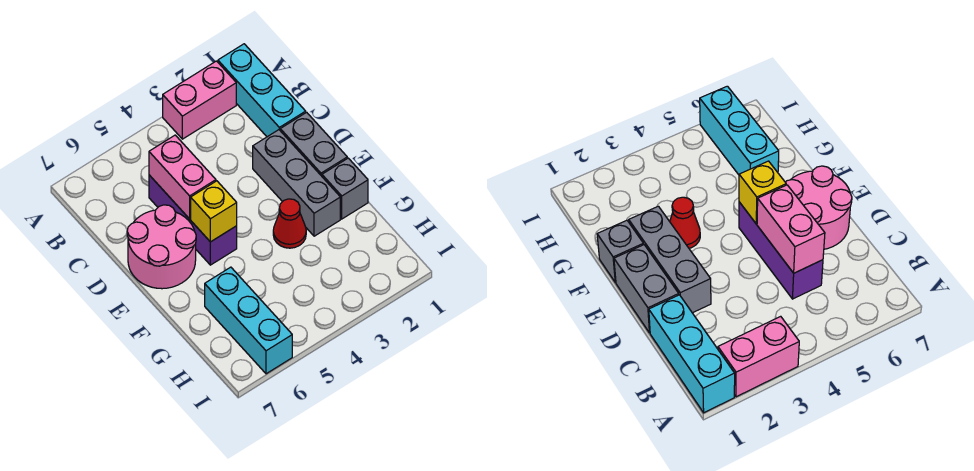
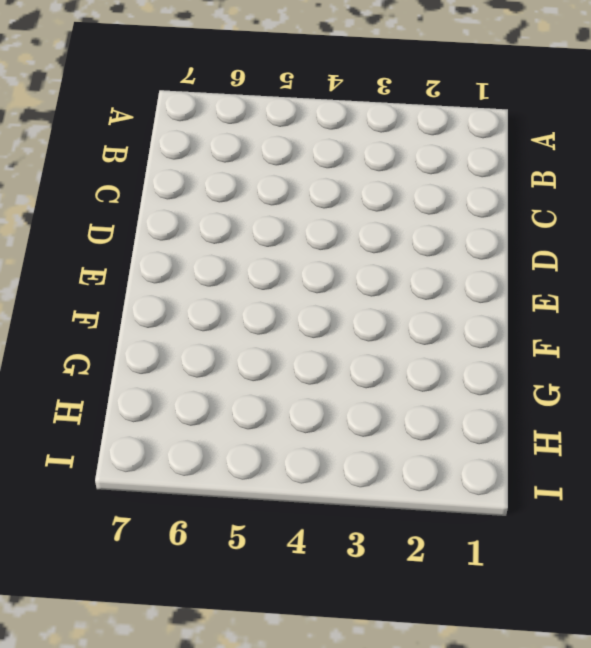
none -> cyan brick A1:C1 level 1
none -> pink brick A2:A3 level 1

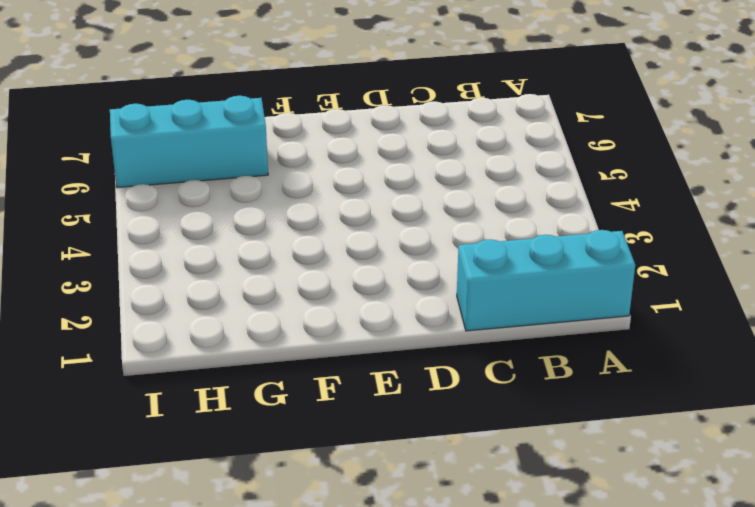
none -> pink brick A2:A3 level 1
none -> purple brick C5:E5 level 1

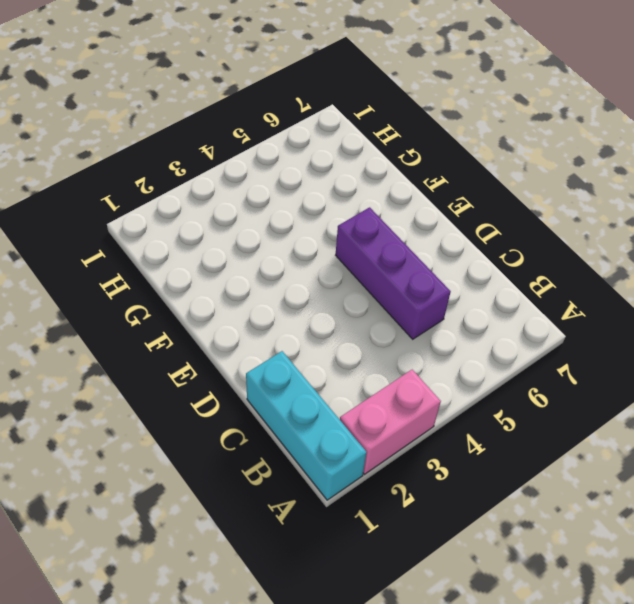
none -> grey brick D1:E1 level 1
none -> grey brick D2:F2 level 1

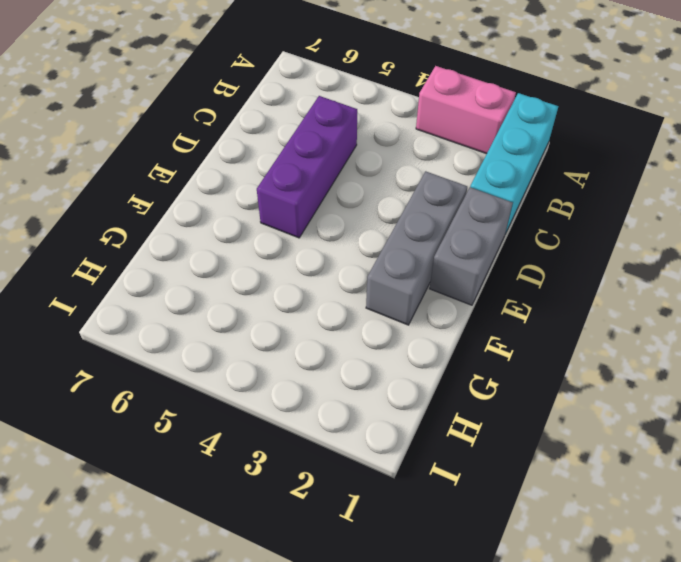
none -> pink round brick D6:E7 level 1
none -> grey brick F1 level 1

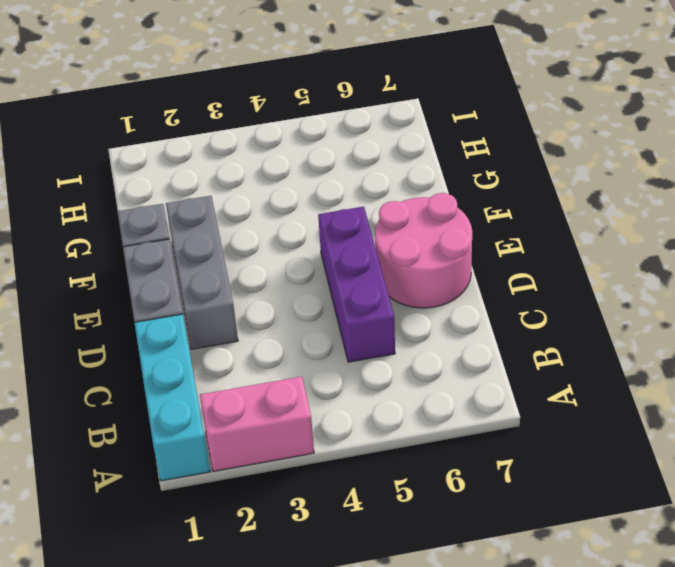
none -> red cone F3 level 1
none -> cyan brick G6:I6 level 1

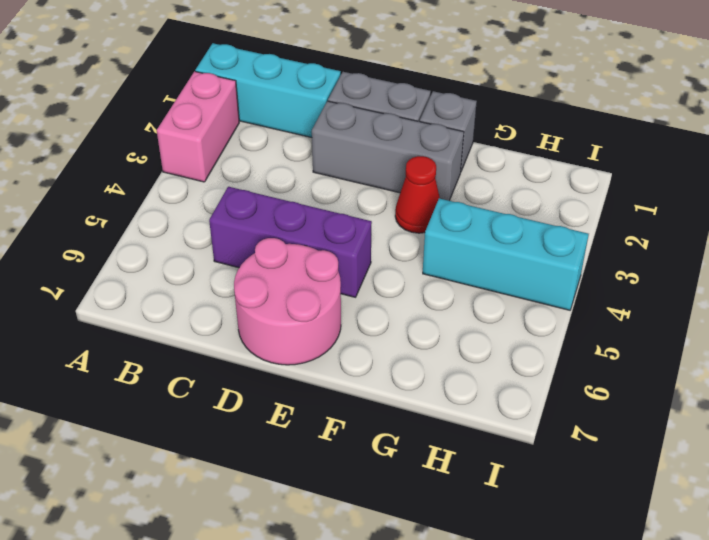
cyan brick G4:I4 level 1 -> cyan brick G6:I6 level 1
none -> pink brick C5:D5 level 2
none -> yellow brick E5 level 2

